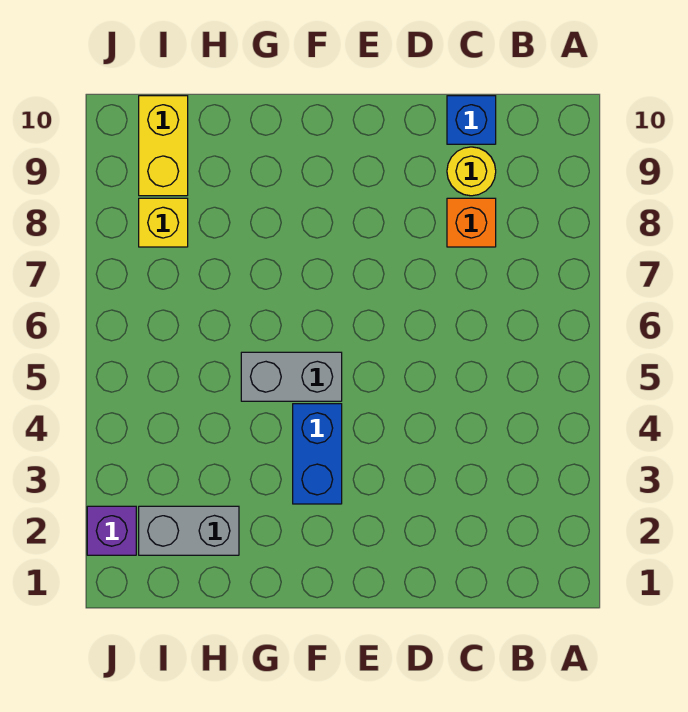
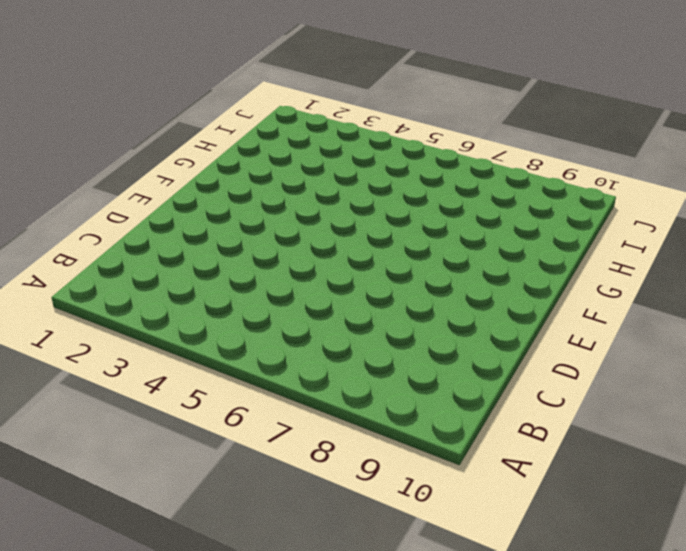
none -> orange brick C8 level 1
none -> yellow round brick C9 level 1

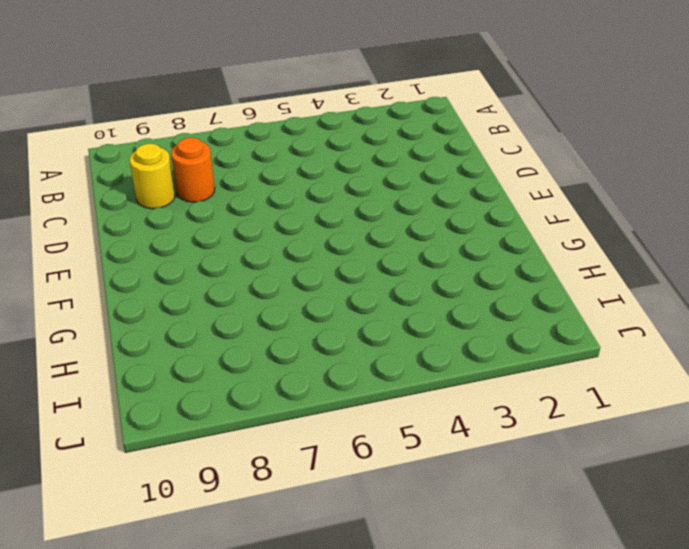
orange round brick C8 level 1 -> orange brick C8 level 1
none -> blue brick C10 level 1
none -> blue brick F3:F4 level 1

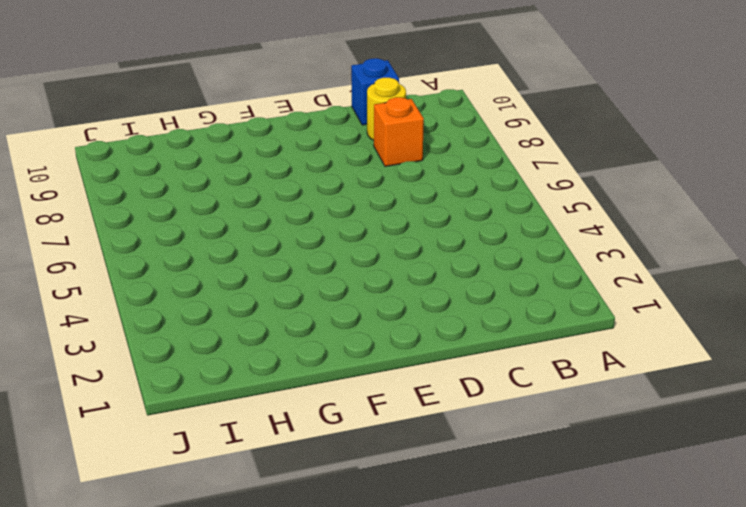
none -> blue brick F3:F4 level 1
none -> grey brick F5:G5 level 1

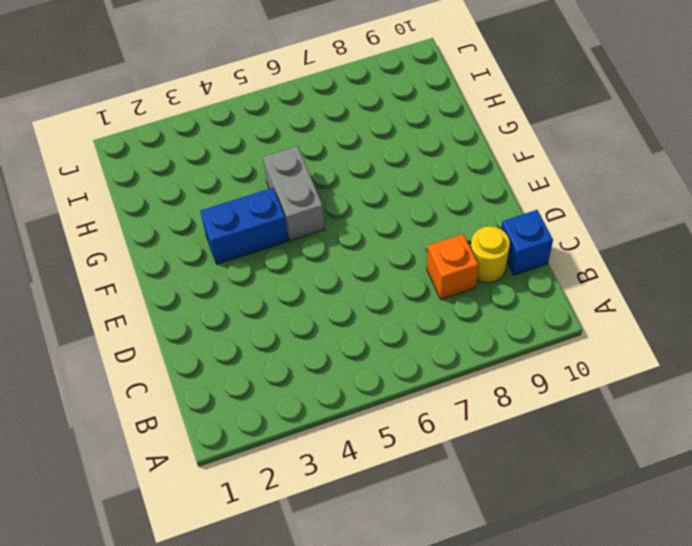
none -> grey brick H2:I2 level 1
none -> yellow brick I8 level 1

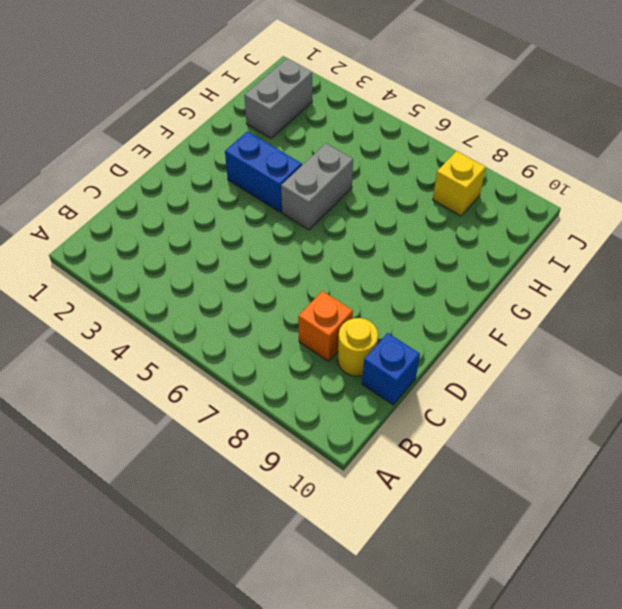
none -> yellow brick I9:I10 level 1
none -> purple brick J2 level 1

